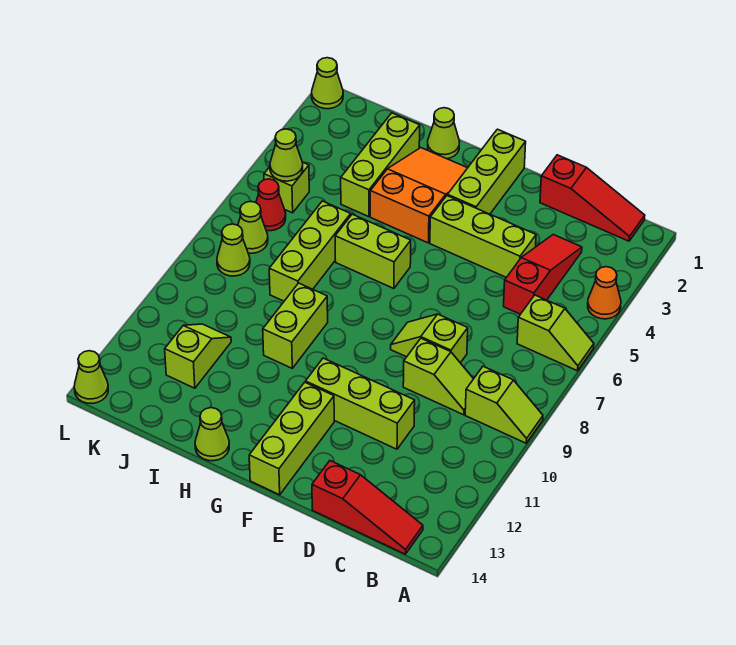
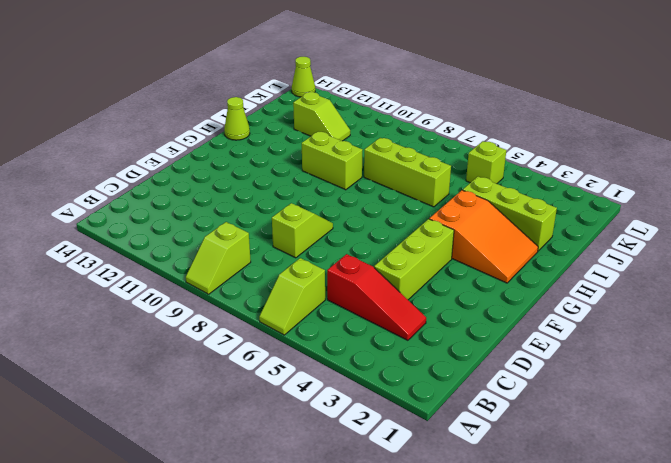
none -> orange cone A4 level 1
none -> red slope B1:D1 level 1 top D
none -> red slope B14:D14 level 1 top D

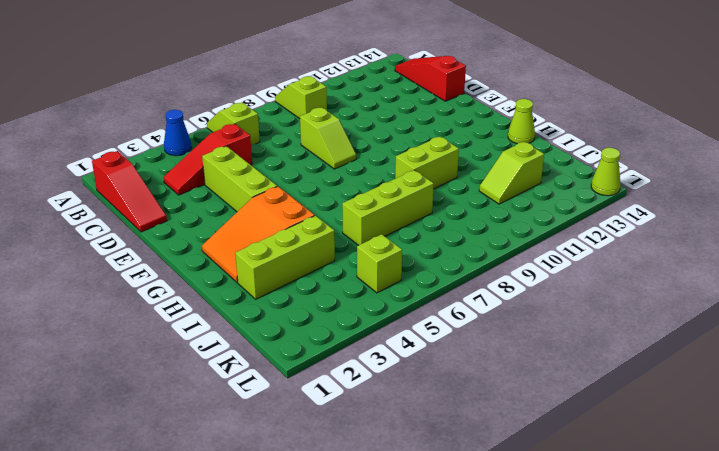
blue cone A4 level 1 -> orange cone A4 level 1
red slope B1:D1 level 1 top B -> red slope B1:D1 level 1 top D
none -> lime slope C9:D9 level 1 top D
none -> lime brick D11:F11 level 1
none -> lime brick F1:F3 level 1

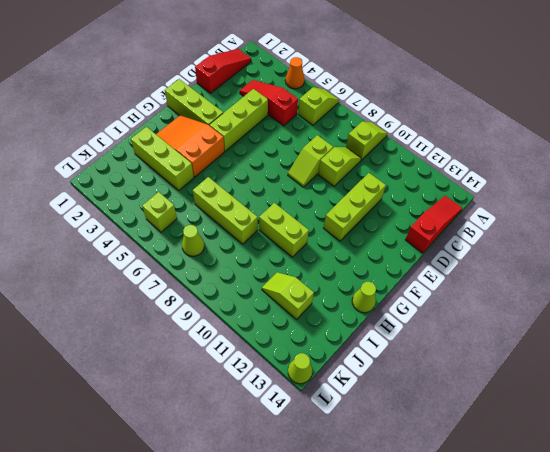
none -> lime brick F12:F14 level 1
none -> lime brick G6:H6 level 1
none -> lime cone H1 level 1

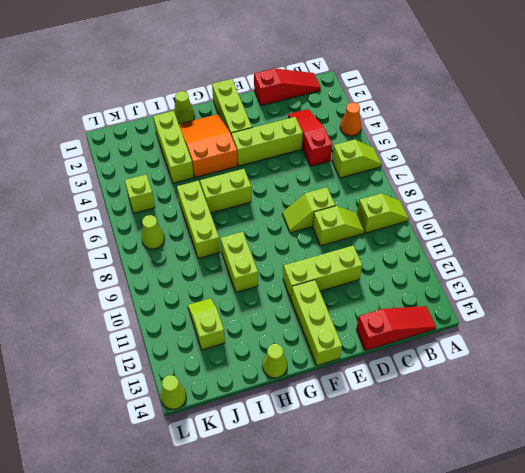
none -> red cone K6 level 1
none -> lime cone K8 level 1
none -> lime cone L1 level 1

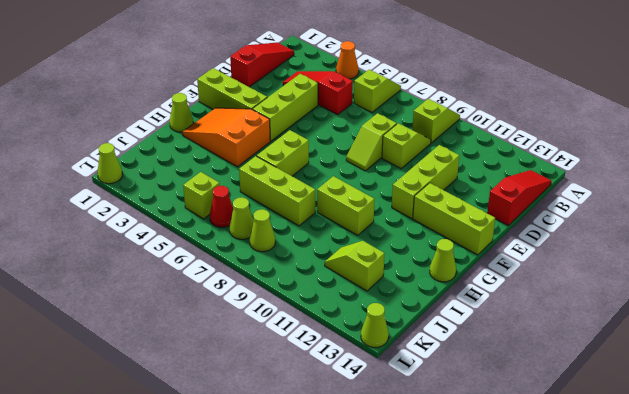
none -> lime brick I2:I4 level 1
none -> lime cone K5 level 2

